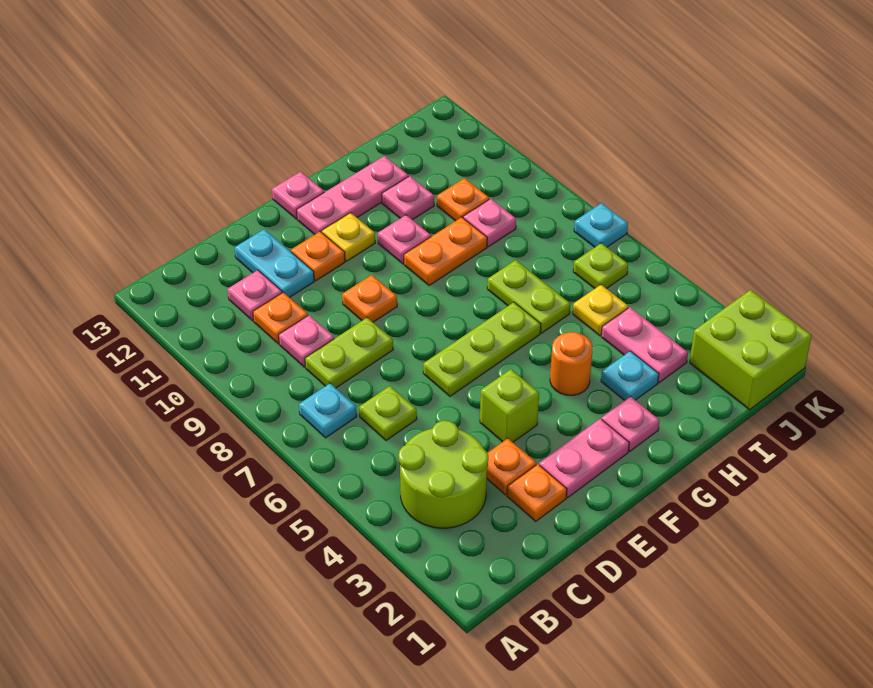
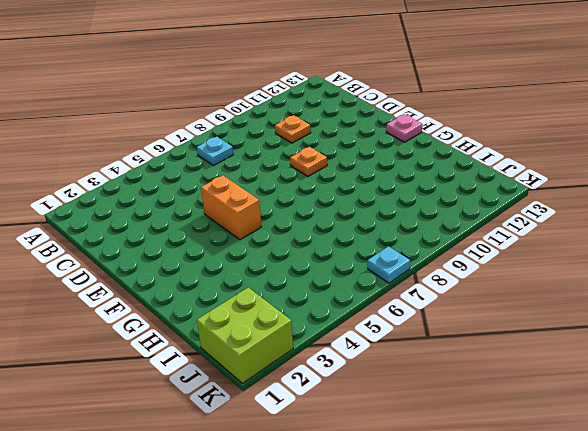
orange brick E5:F5 level 1 -> none
none -> lime round brick B3:C4 level 1
none -> lime plate C6 level 1
none -> lime plate C8:D8 level 1
none -> pink plate C9 level 1

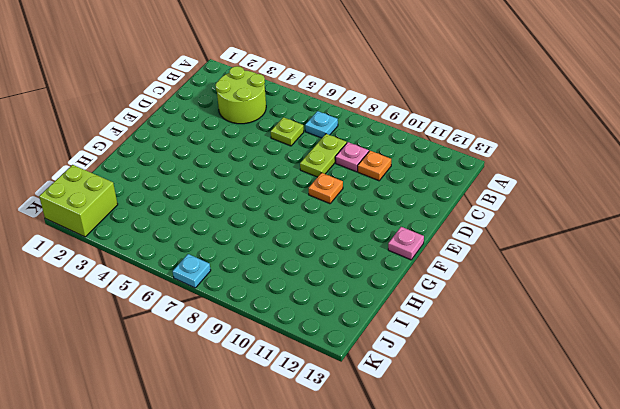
none -> pink plate C11 level 1
none -> orange plate D2 level 1
none -> orange plate D3 level 1
none -> cyan plate D11:D12 level 1

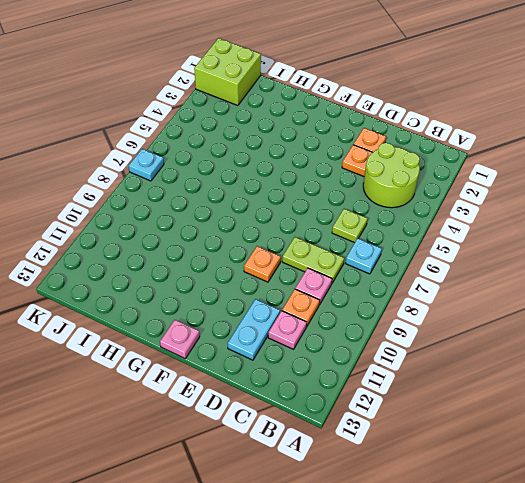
none -> pink plate E2:F2 level 1
none -> lime brick E4 level 1
none -> lime plate E6:G6 level 1
none -> orange plate E11 level 1

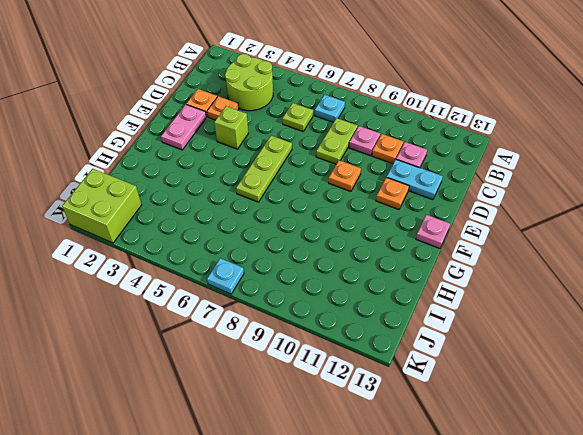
none -> yellow plate F11 level 1
none -> pink plate F12:H12 level 1
none -> pink plate G2 level 1
none -> orange round brick G4 level 1

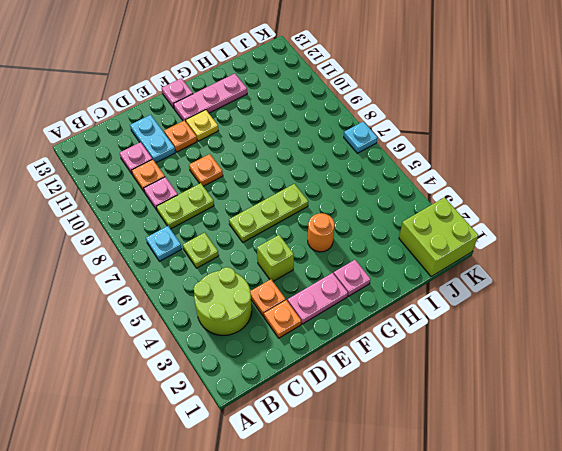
none -> orange plate G9:H9 level 1
none -> pink plate G10 level 1
none -> cyan plate H3 level 1
none -> lime plate H6:H7 level 1

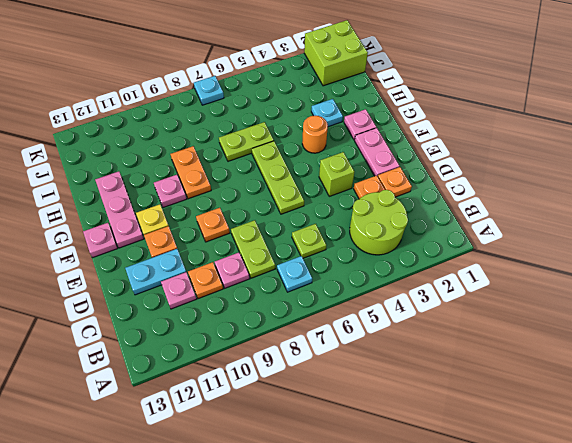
none -> pink plate H11 level 1
none -> pink plate I3:I4 level 1
none -> yellow plate I5 level 1
none -> pink plate I9 level 1

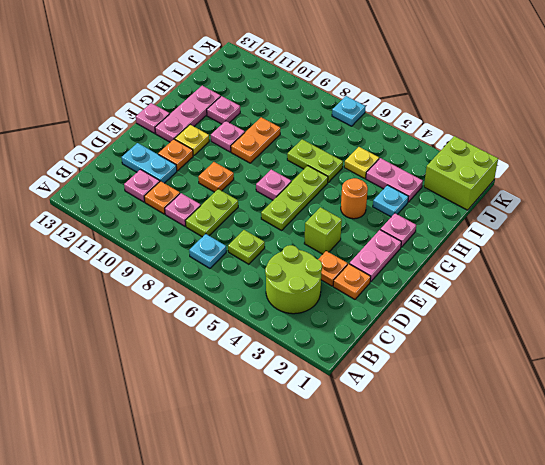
pink plate F7 level 1 -> pink plate I9 level 1
none -> orange plate I10 level 1
none -> lime plate J6 level 1

